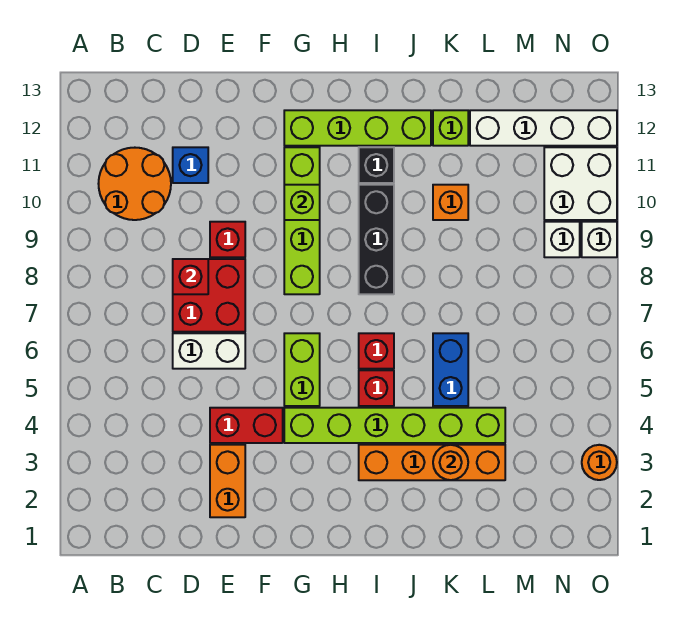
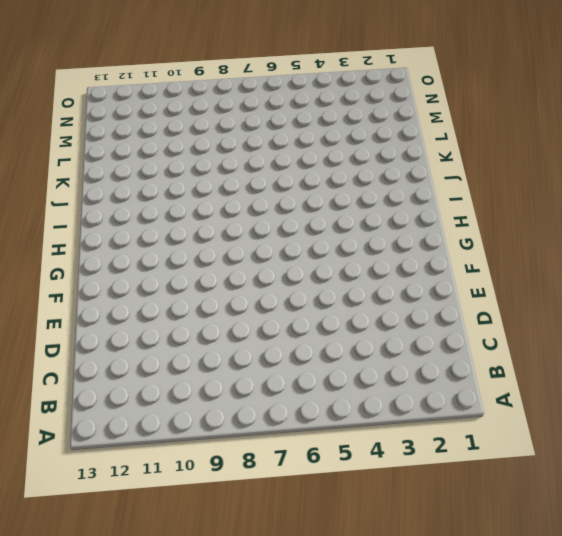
none -> orange round brick B10:C11 level 1
none -> white brick D6:E6 level 1
none -> red brick D7:E8 level 1

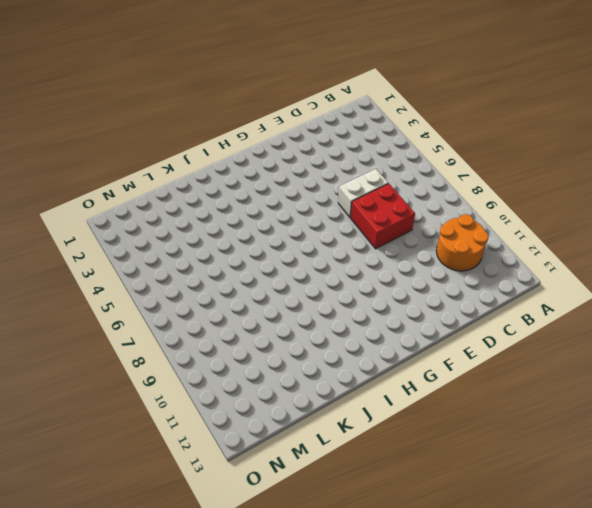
none -> blue brick D11 level 1
none -> orange brick E2:E3 level 1
none -> red brick E4:F4 level 1

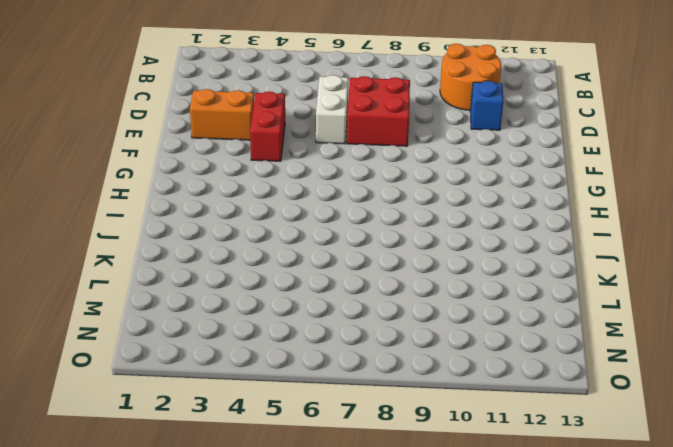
none -> red brick E9 level 1
none -> lime brick G4:L4 level 1
none -> lime brick G5:G6 level 1

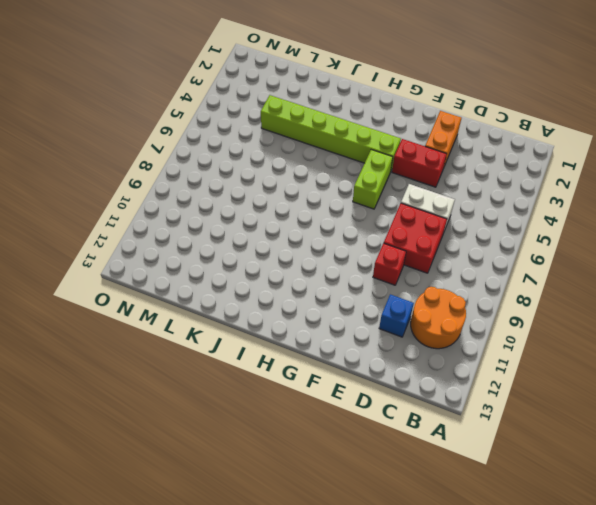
none -> lime brick G8:G11 level 1
none -> lime brick G12:J12 level 1
none -> orange brick I3:L3 level 1

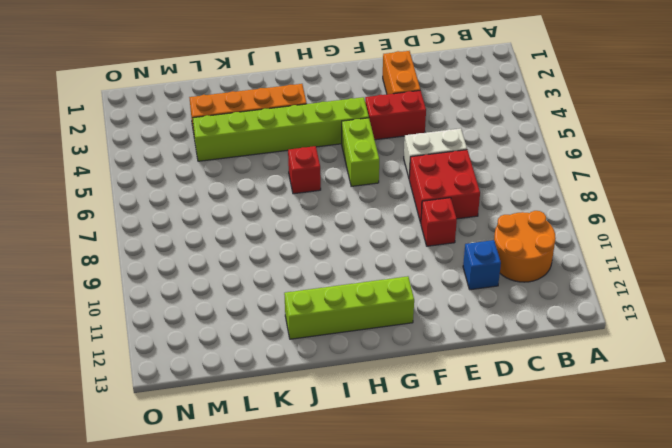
none -> lime brick G8:G11 level 1
none -> red brick I5 level 1
none -> black brick I8:I10 level 1

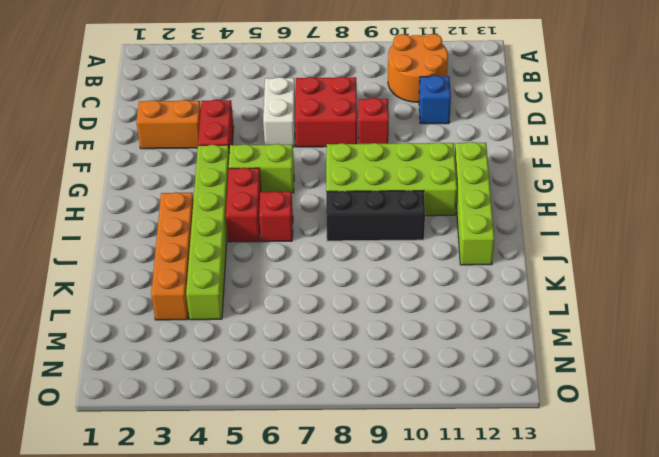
lime brick G8:H11 level 1 -> lime brick G8:G11 level 1
red brick H5:I5 level 1 -> red brick I5 level 1
none -> black brick I11 level 1
none -> blue brick K5:K6 level 1
none -> orange brick K10 level 1

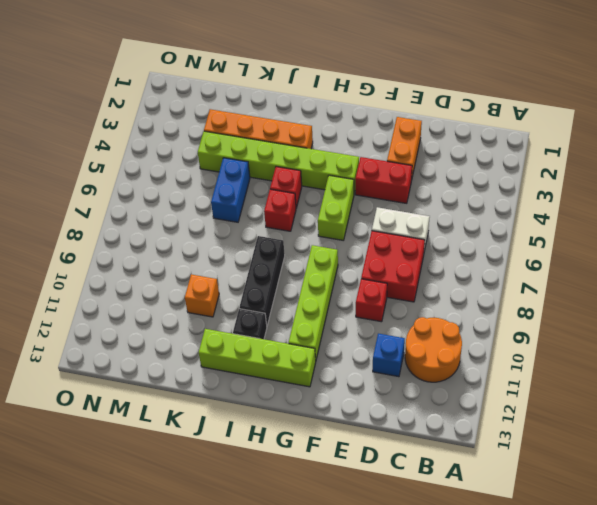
none -> lime brick K12 level 1
none -> white brick L12:O12 level 1
none -> white brick N9 level 1

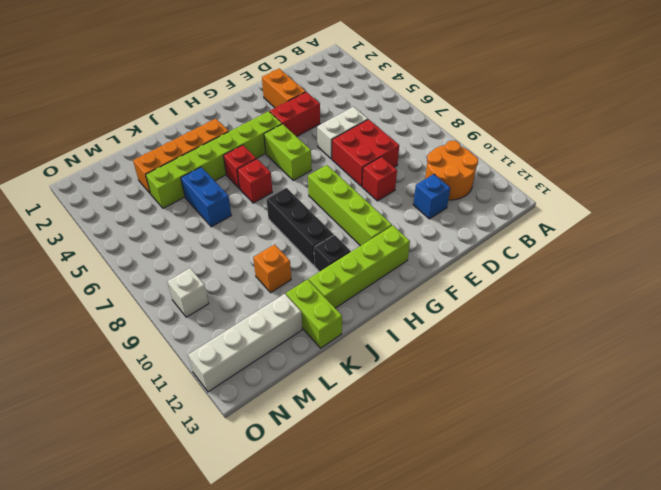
lime brick K12:K13 level 1 -> lime brick K12 level 1
none -> white brick N10:O11 level 1
none -> orange round brick O3 level 1
none -> white brick O9 level 1

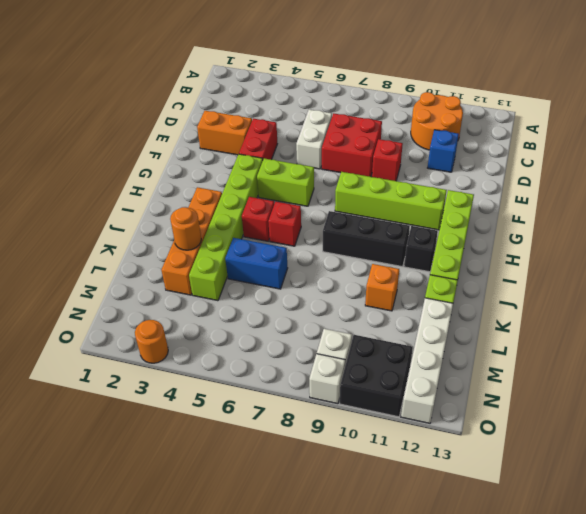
black brick N10:O11 level 1 -> white brick N10:O11 level 1
none -> red brick D8 level 2
none -> lime brick G10 level 2

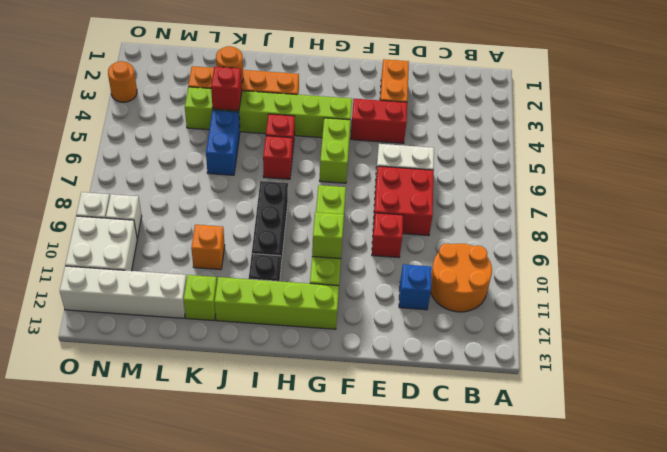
red brick K4 level 2 -> red brick D8 level 2

